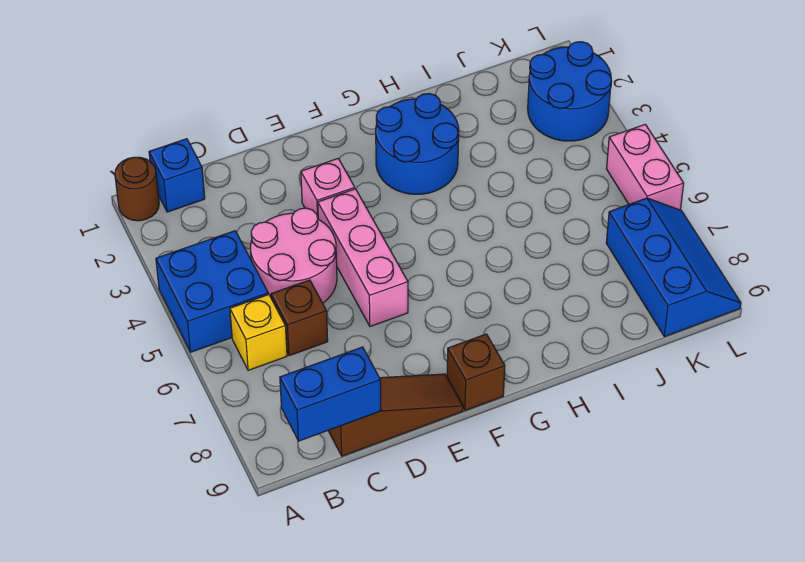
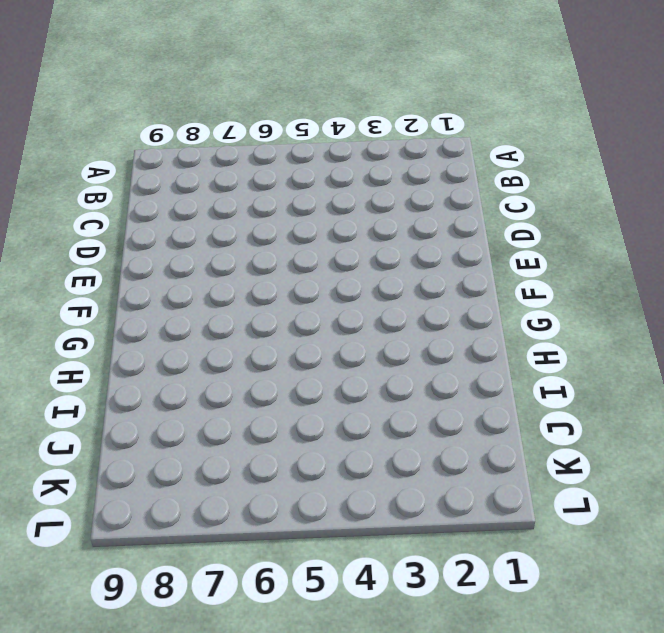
none -> brown round brick A1 level 1
none -> blue brick A4:B5 level 1
none -> blue brick B1 level 1

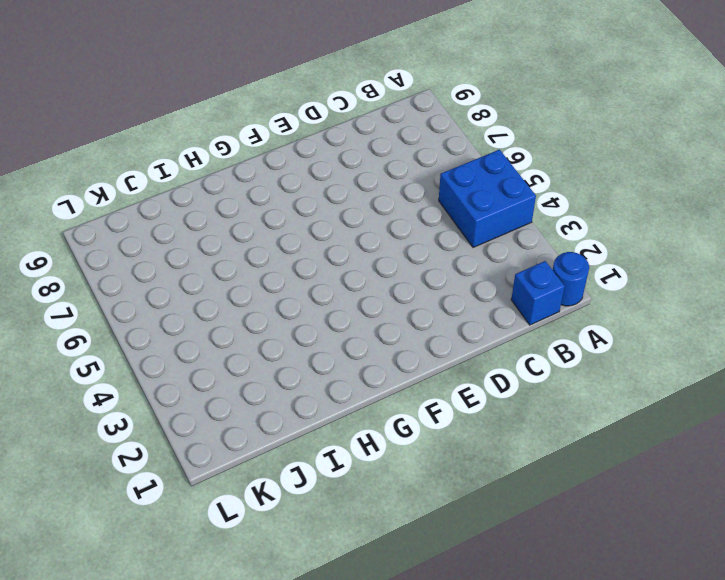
blue round brick A1 level 1 -> brown round brick A1 level 1
none -> yellow brick B6 level 1
none -> pink round brick C4:D5 level 1
none -> brown brick C6 level 1

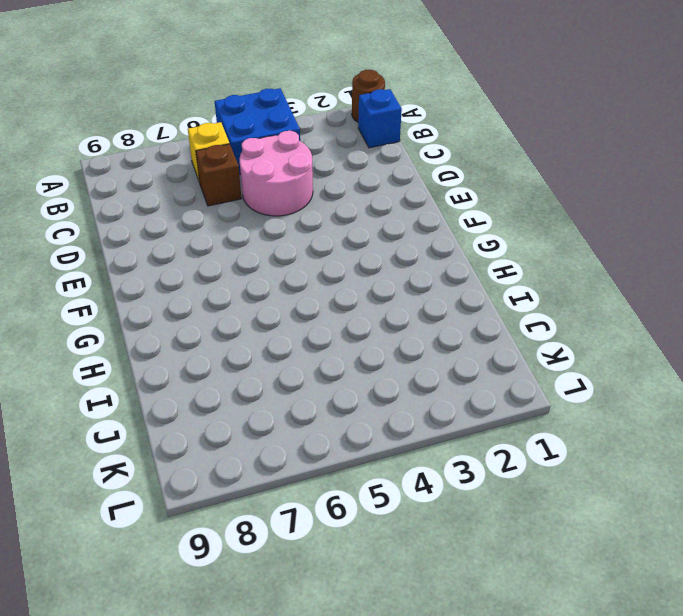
none -> brown slope C9:E9 level 1 top C
none -> pink brick E3 level 1
none -> pink brick E4:E6 level 1

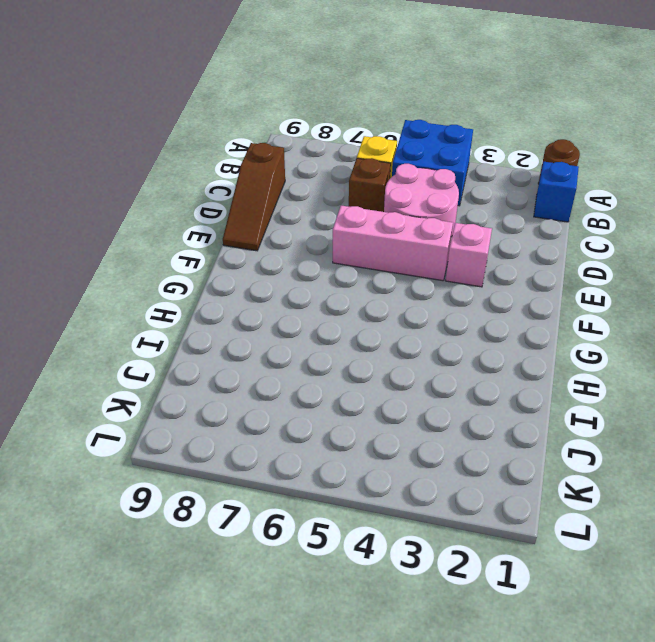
none -> brown brick F9 level 1
none -> blue round brick G2:H3 level 1
none -> blue round brick K2:L3 level 1

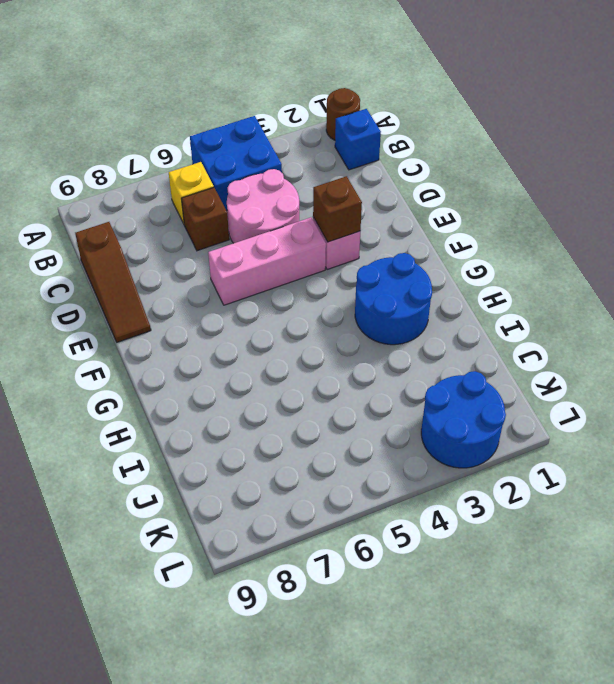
brown brick E3 level 2 -> brown brick F9 level 1
none -> blue slope K7:L9 level 1 top K
none -> pink brick L5:L6 level 1
none -> blue brick B9:C9 level 2

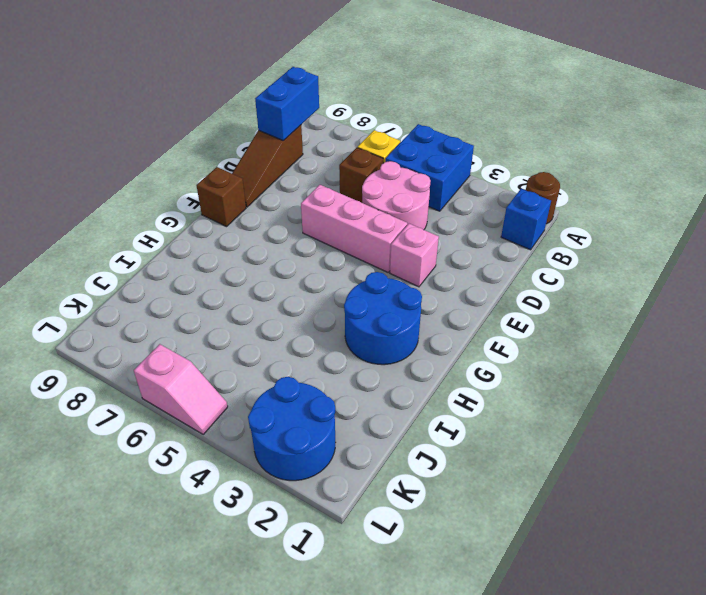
pink slope L5:L6 level 1 top 6 -> pink brick L5:L6 level 1
none -> blue slope K7:L9 level 1 top K

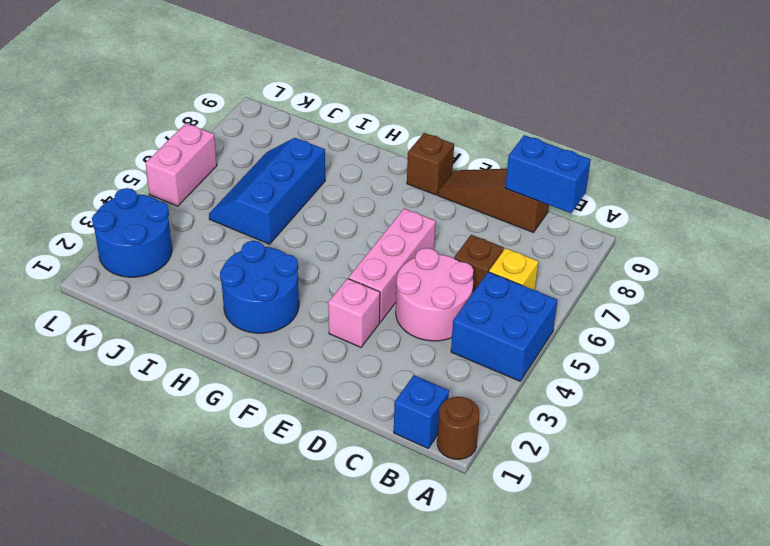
blue slope I5:J7 level 1 top I -> blue slope K7:L9 level 1 top K

